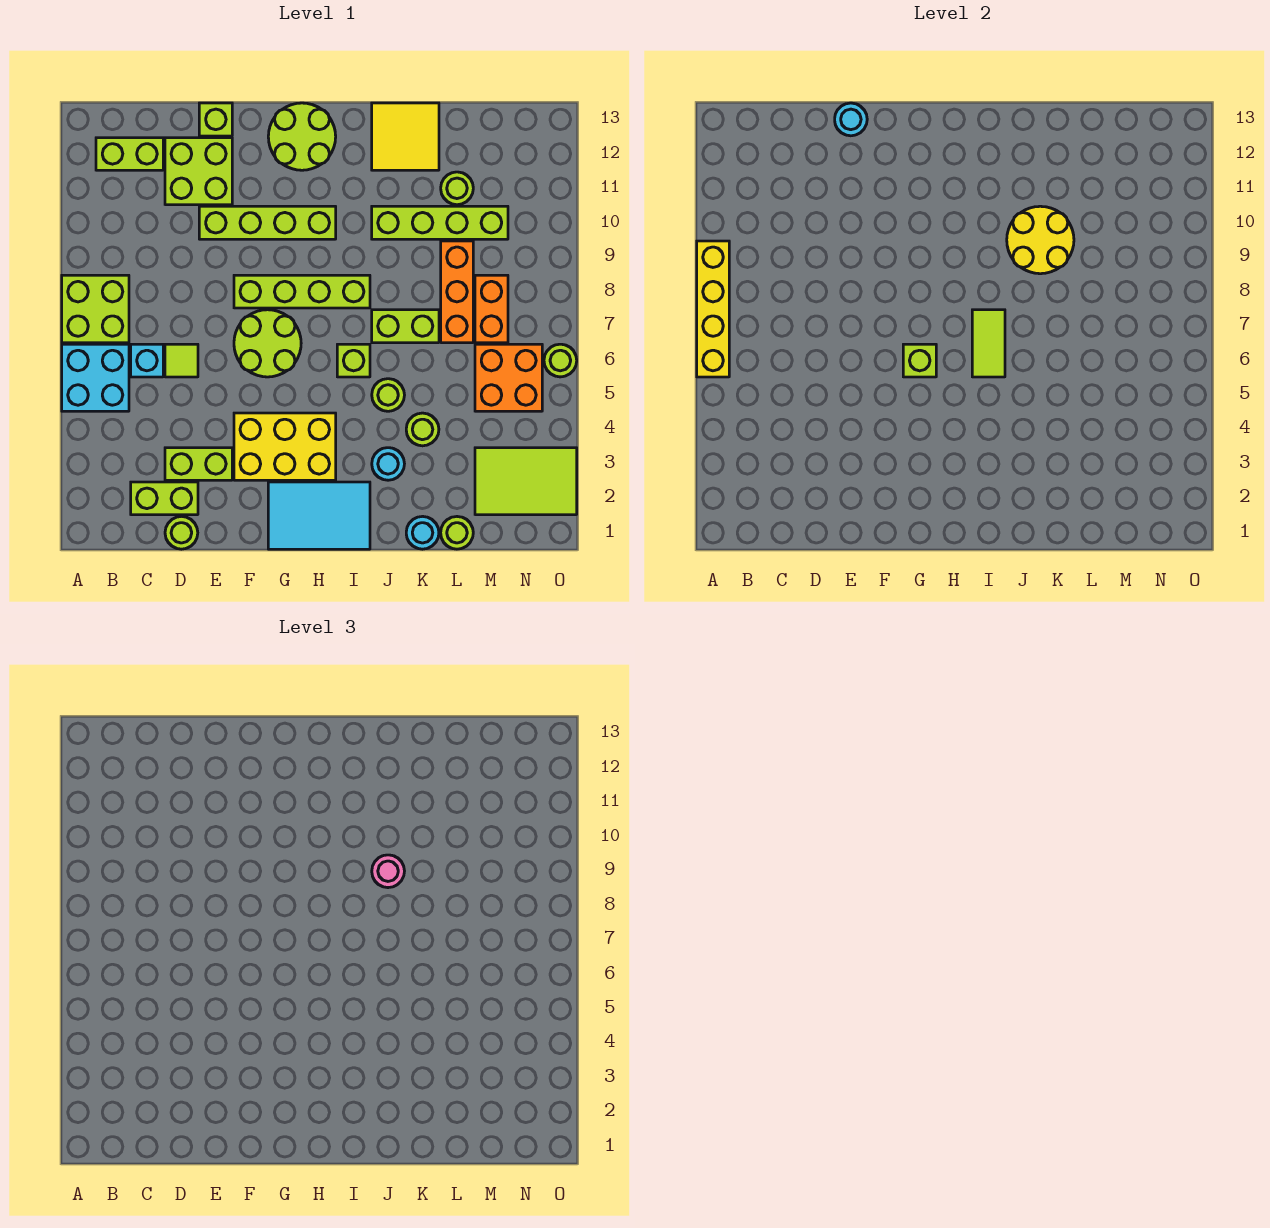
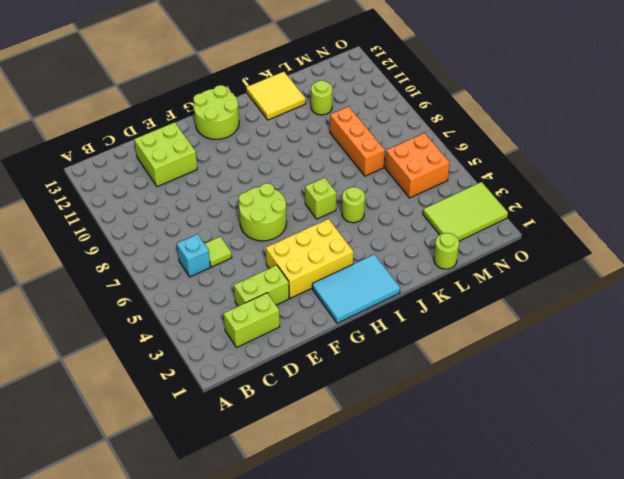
none -> cyan brick A5:B6 level 1
none -> lime brick A7:B8 level 1
none -> lime brick B12:C12 level 1
none -> lime round brick D1 level 1

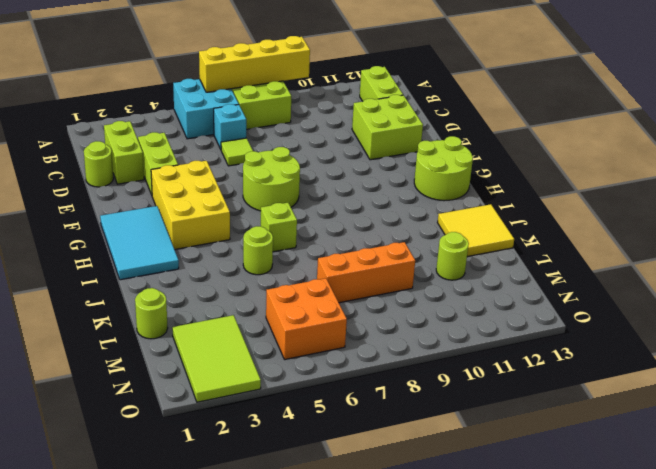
none -> lime brick E10:H10 level 1
none -> lime brick E13 level 1
none -> lime brick F8:I8 level 1
none -> cyan round brick J3 level 1

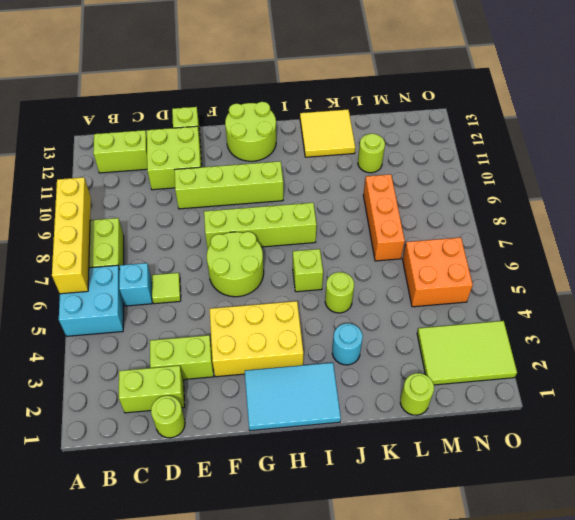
none -> lime brick J7:K7 level 1
none -> lime brick J10:M10 level 1
none -> cyan round brick K1 level 1
none -> lime round brick K4 level 1

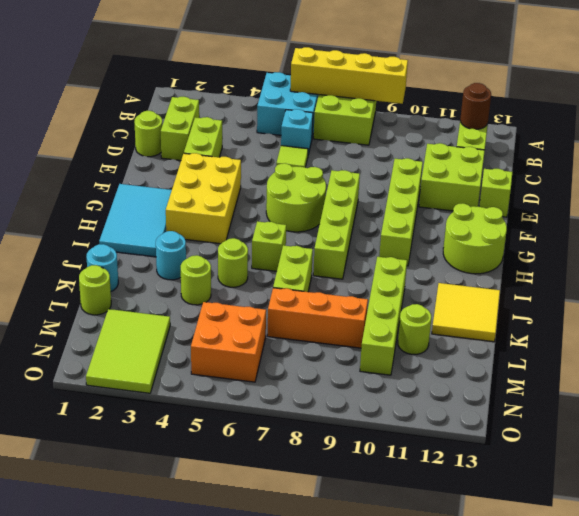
brown round brick B12 level 2 -> none
none -> orange brick M7:M8 level 1
none -> lime round brick O6 level 1
none -> cyan round brick E13 level 2
none -> lime brick G6 level 2

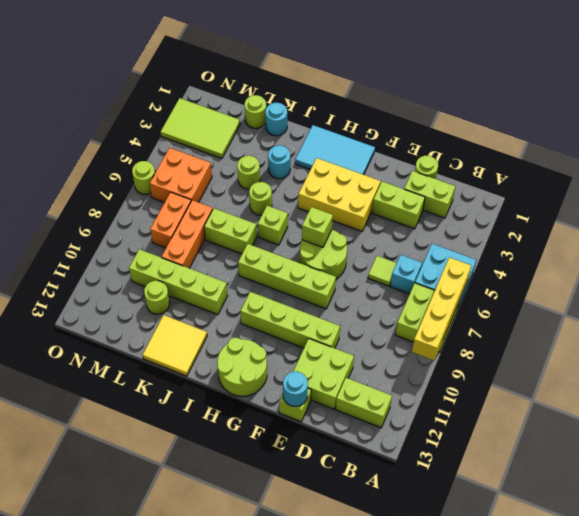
none -> lime tile I6:I7 level 2
none -> yellow round brick J9:K10 level 2
none -> pink round brick J9 level 3

